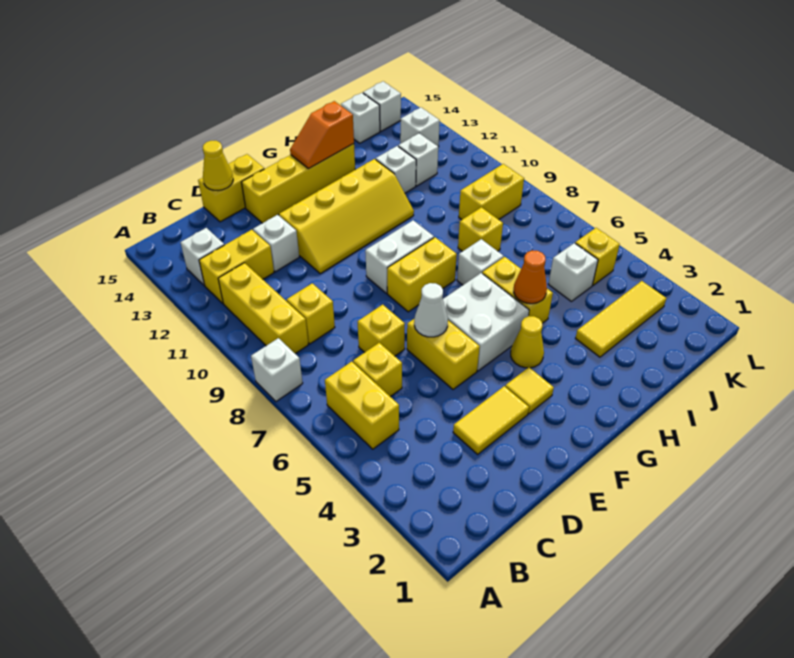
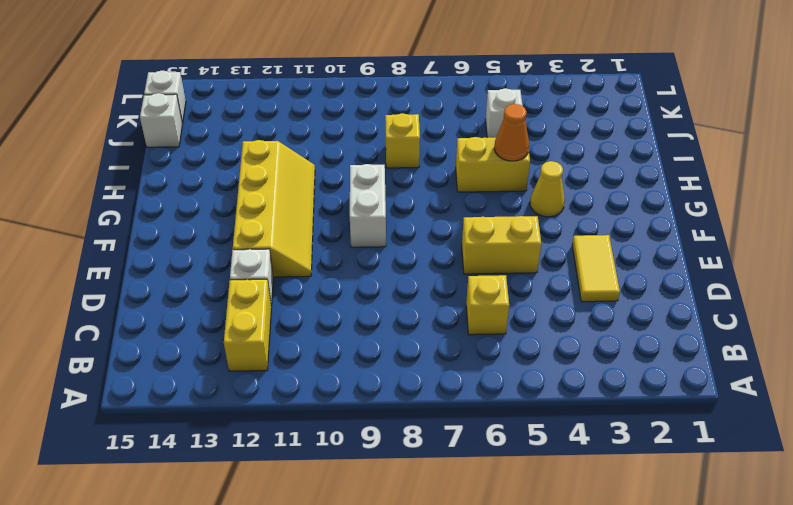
none -> white brick A8 level 1
none -> yellow brick B5:B6 level 1
none -> yellow brick B9:B11 level 1
none -> white brick B13 level 1

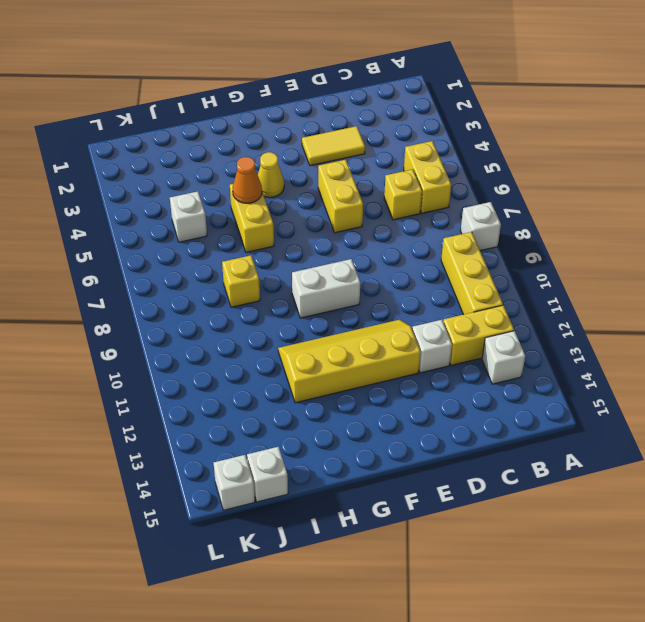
none -> yellow brick C9 level 1
none -> yellow brick D7 level 1
none -> yellow brick D15:E15 level 1
none -> yellow brick E14:H14 level 1

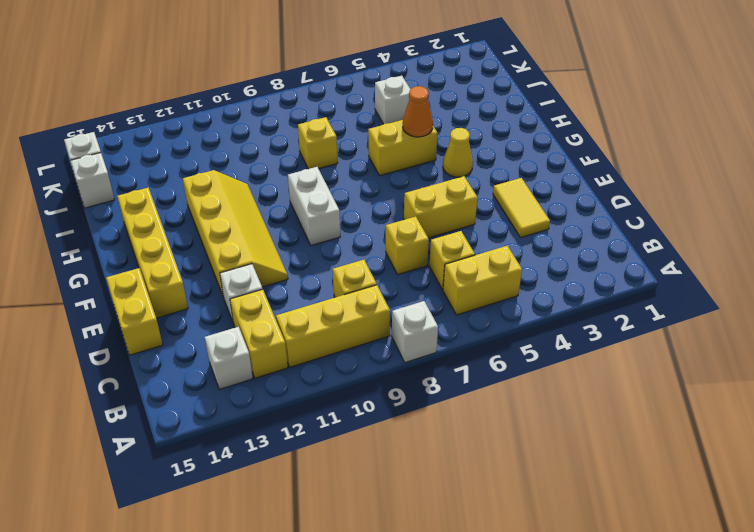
none -> yellow tile F3 level 1
none -> white brick F5:G6 level 1
none -> yellow brick F8:G8 level 1
none -> white brick H7 level 1

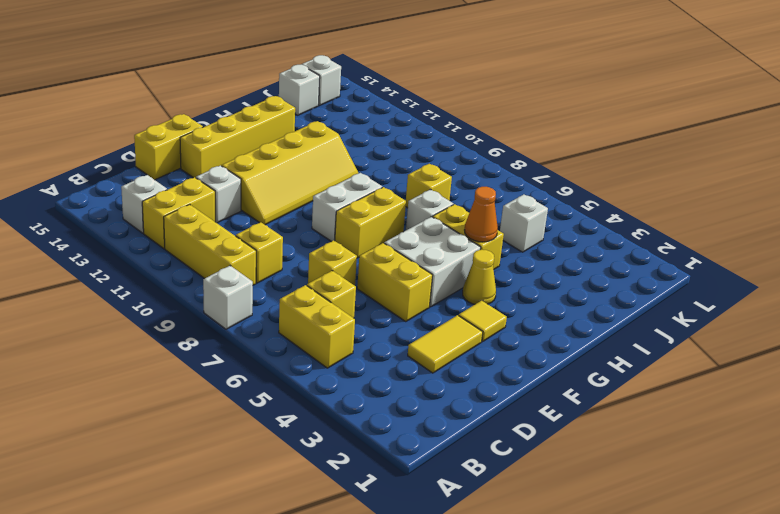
none -> yellow tile I3:K3 level 1
none -> white brick I12 level 1
none -> yellow brick J9:K9 level 1
none -> white brick J12 level 1

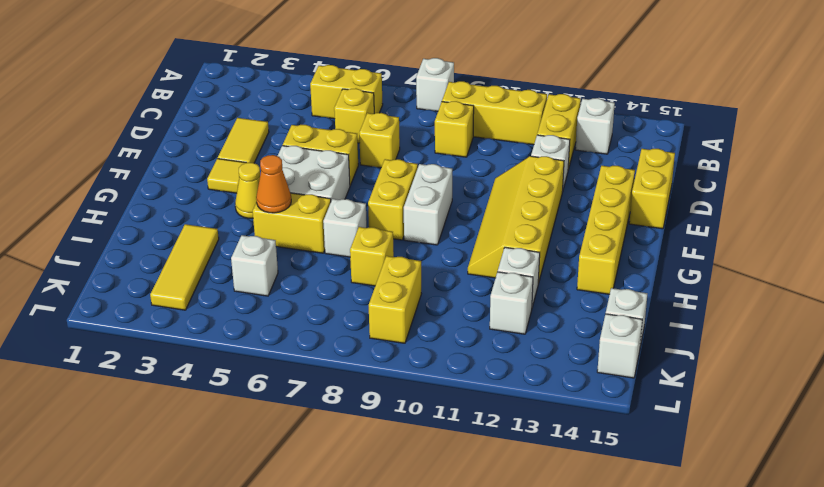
none -> yellow brick K5 level 1
none -> white brick K13 level 1
none -> yellow cone D15 level 2
none -> white cone E6 level 2

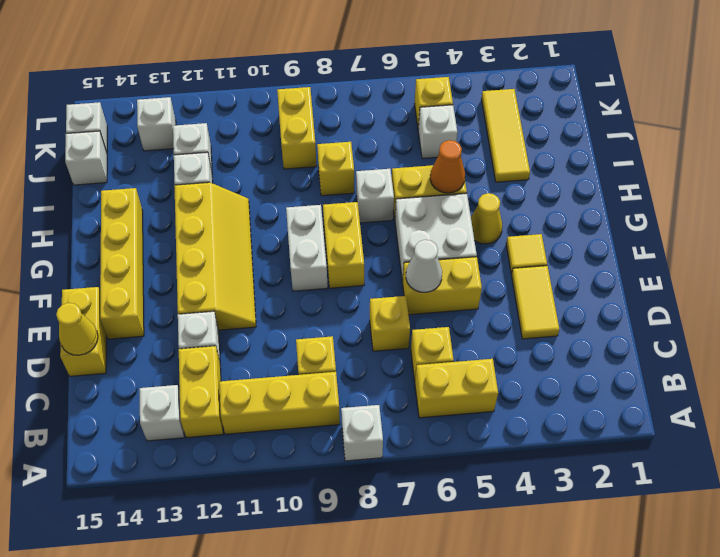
none -> orange slope G14:H14 level 2 top H

